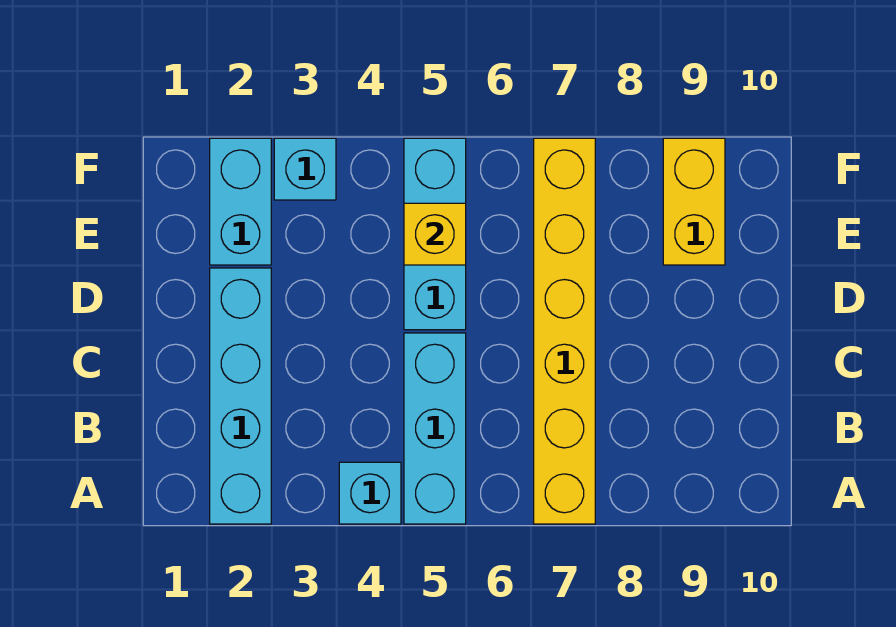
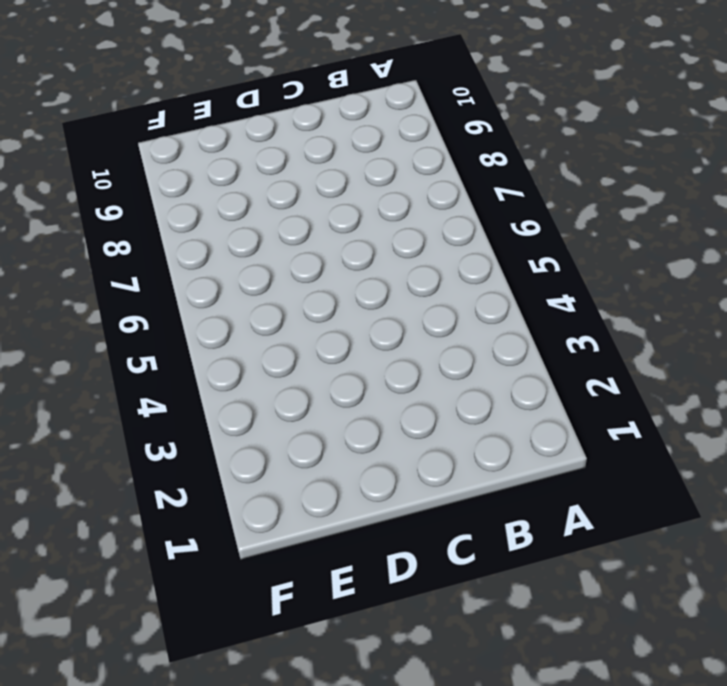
none -> cyan brick A2:D2 level 1
none -> cyan brick A4 level 1

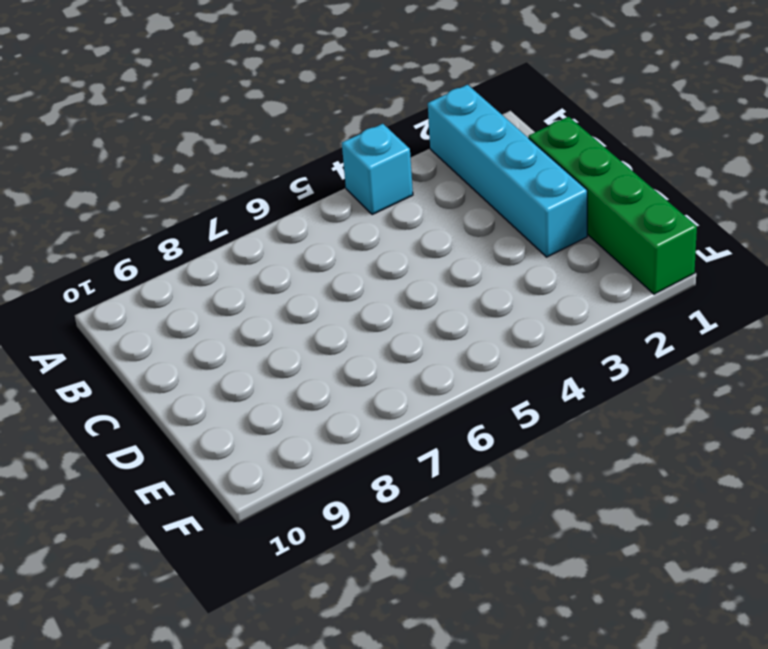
green brick C1:F1 level 1 -> none
none -> cyan brick A5:C5 level 1
none -> yellow brick A7:F7 level 1

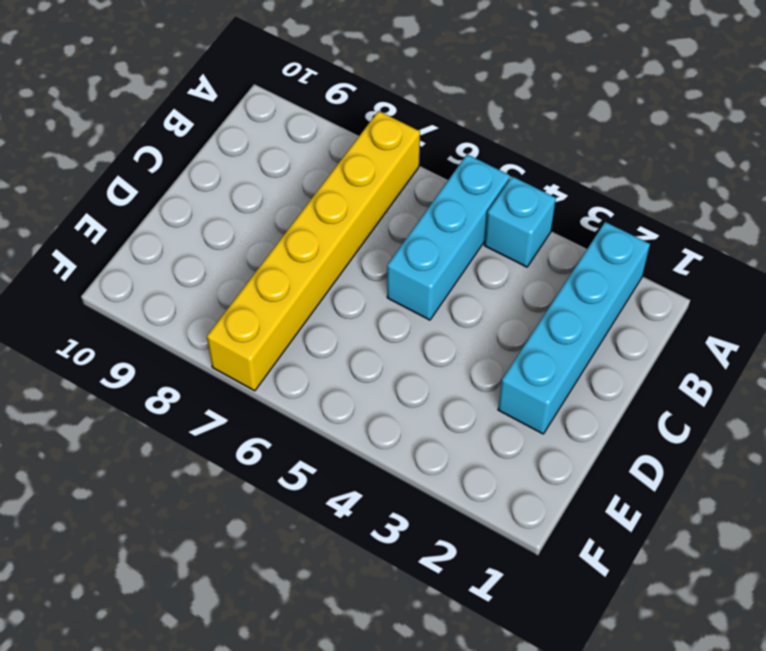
none -> cyan brick D5:F5 level 1
none -> cyan brick E2:F2 level 1

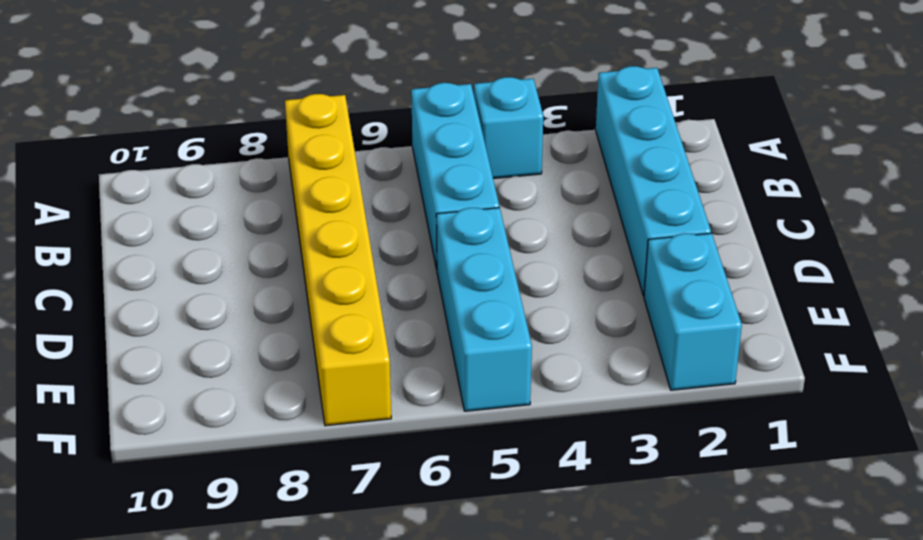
none -> yellow brick E9:F9 level 1
none -> cyan brick F3 level 1

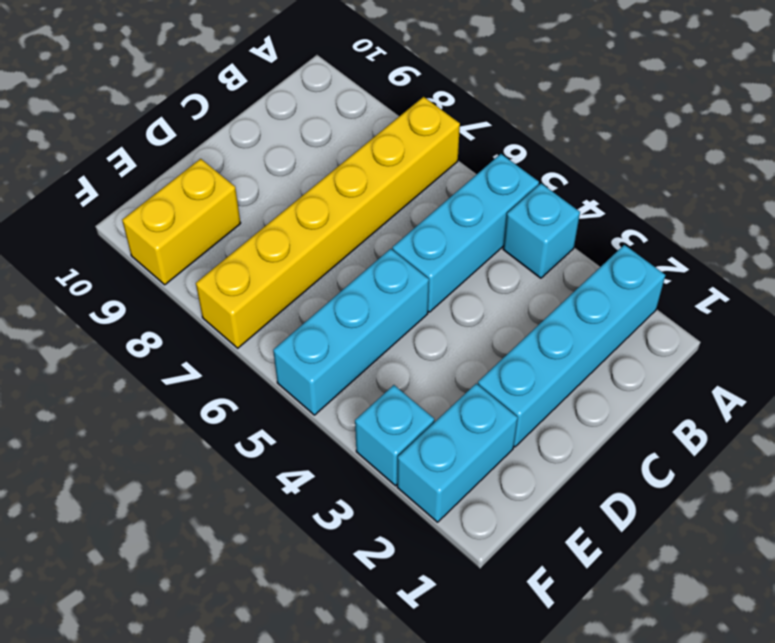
none -> yellow brick E5 level 2

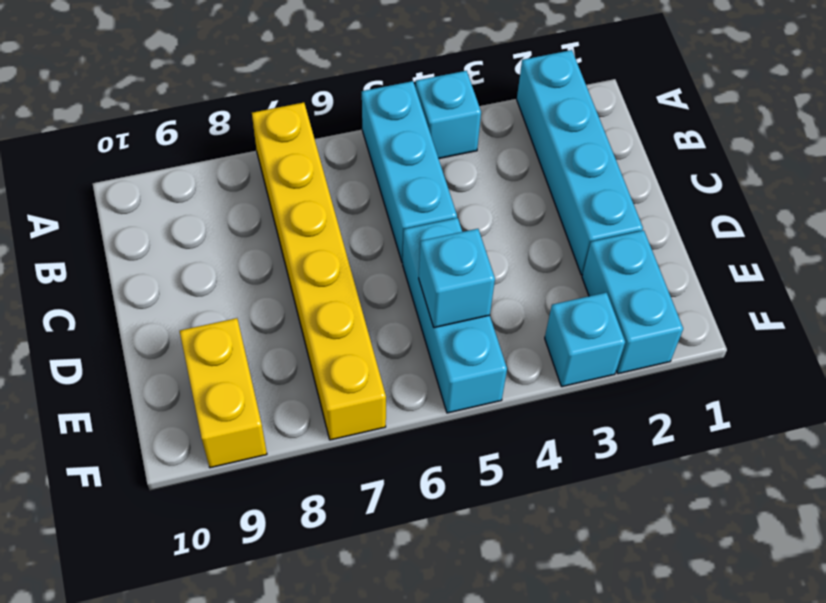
cyan brick E5 level 2 -> yellow brick E5 level 2

